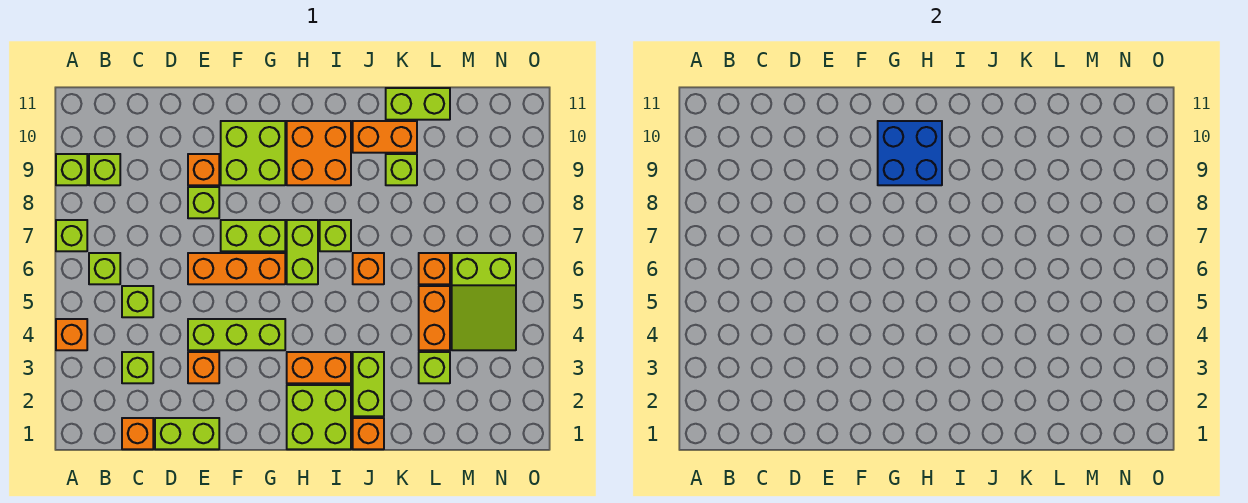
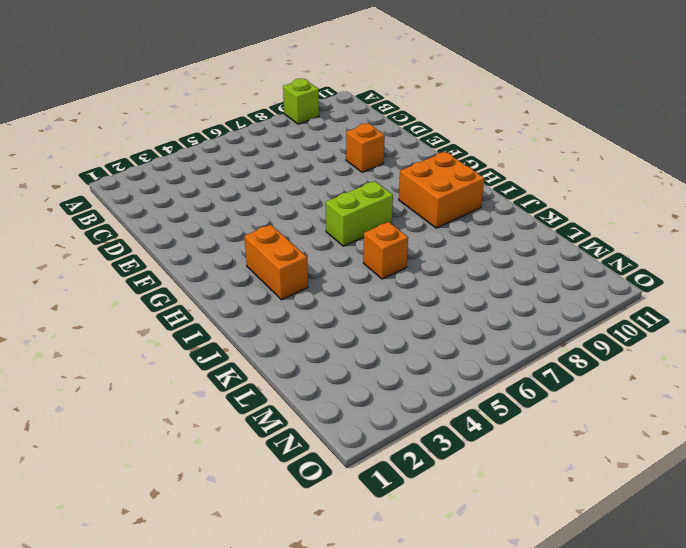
none -> orange brick A4 level 1
none -> lime brick A7 level 1
none -> lime brick B6 level 1
none -> lime brick B9 level 1

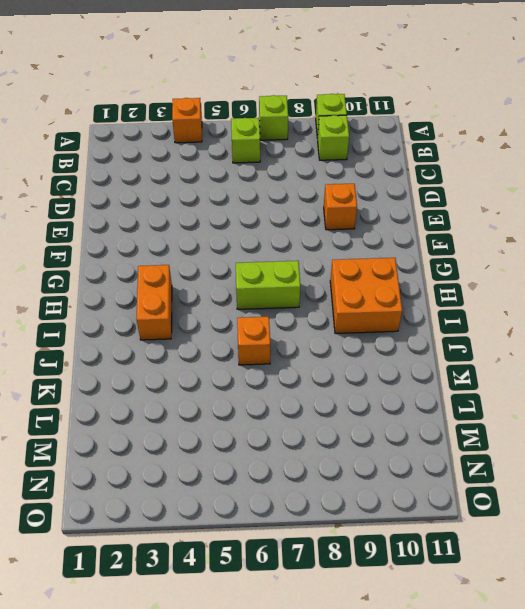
none -> orange brick C1 level 1
none -> lime brick C3 level 1
none -> lime brick C5 level 1
none -> lime brick D1:E1 level 1

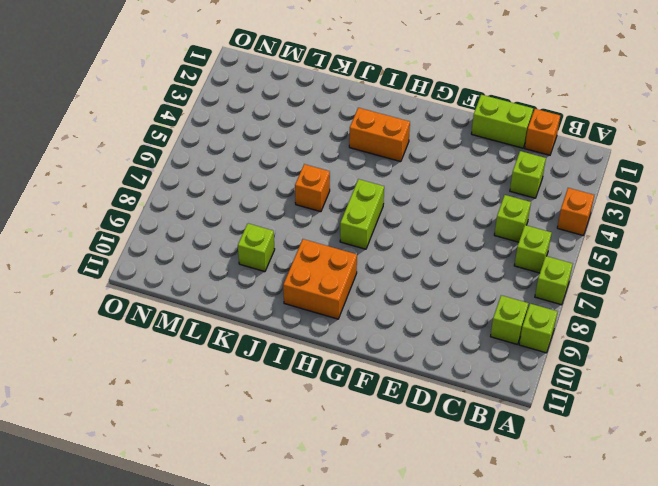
none -> orange brick E3 level 1
none -> lime brick E4:G4 level 1
none -> orange brick E6:G6 level 1
none -> lime brick E8 level 1

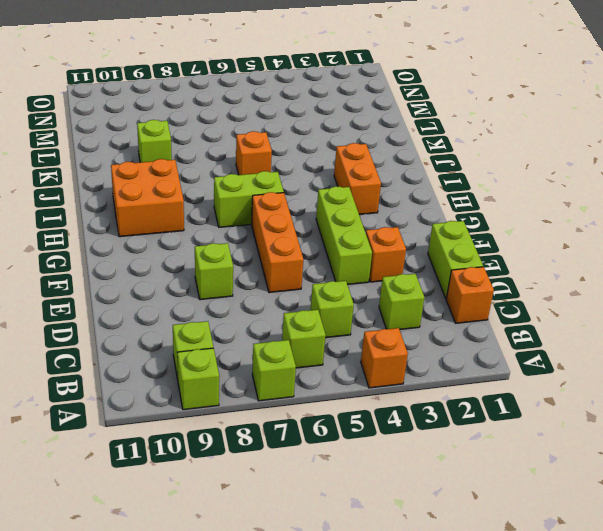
none -> orange brick E9 level 1
none -> lime brick F7:G7 level 1
none -> lime brick F9:G10 level 1
none -> lime brick H1:I2 level 1

